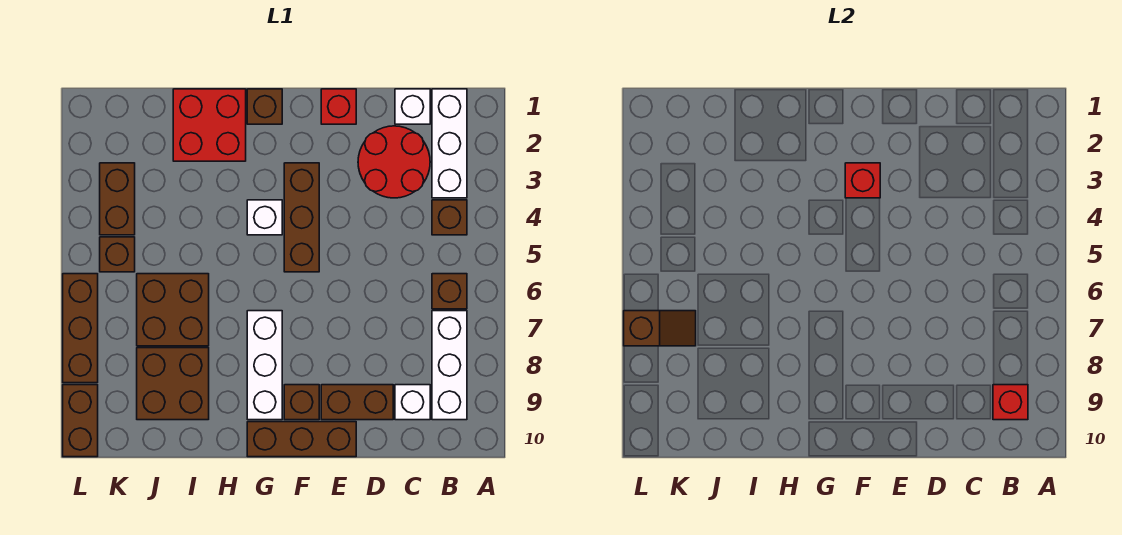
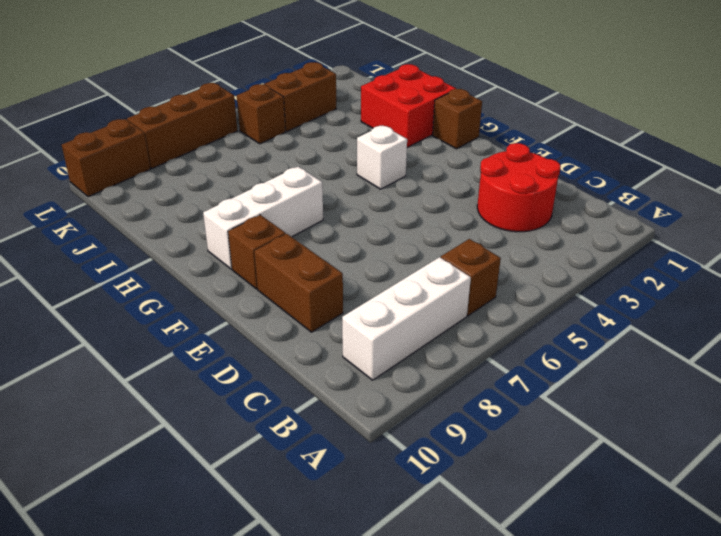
none -> white brick B1:B3 level 1
none -> brown brick B4 level 1
none -> white brick C1 level 1

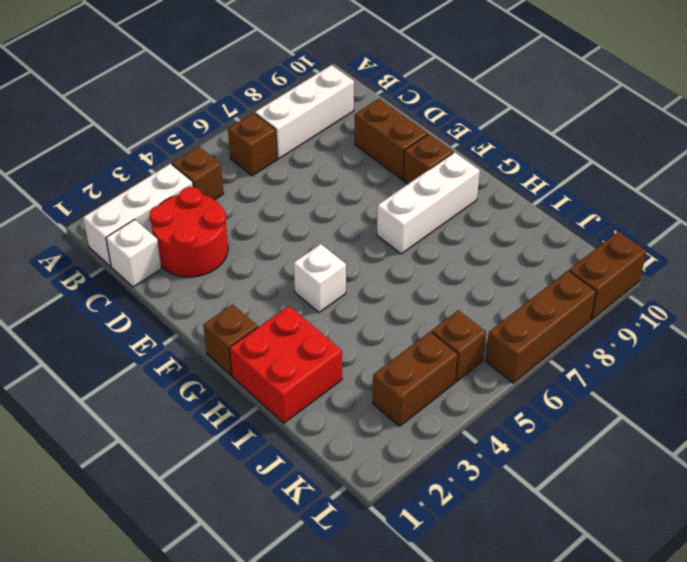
none -> white brick C9 level 1
none -> red brick E1 level 1
none -> brown brick E10:G10 level 1

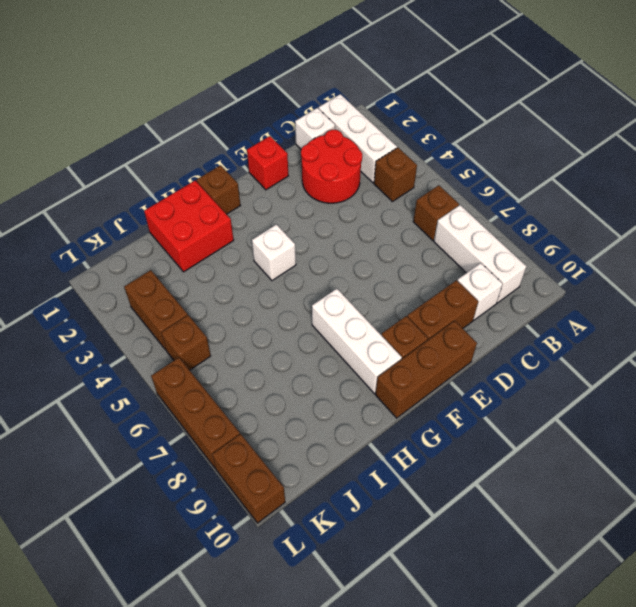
none -> brown brick F3:F5 level 1
none -> brown brick I6:J7 level 1
none -> brown brick I8:J9 level 1

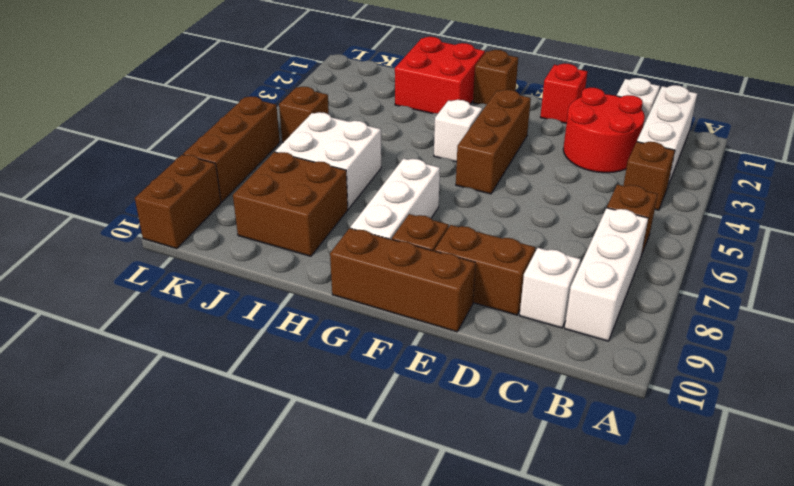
white brick I6:J7 level 1 -> brown brick I6:J7 level 1
none -> brown brick K3:K4 level 1
none -> red brick B9 level 2
none -> red brick F3 level 2

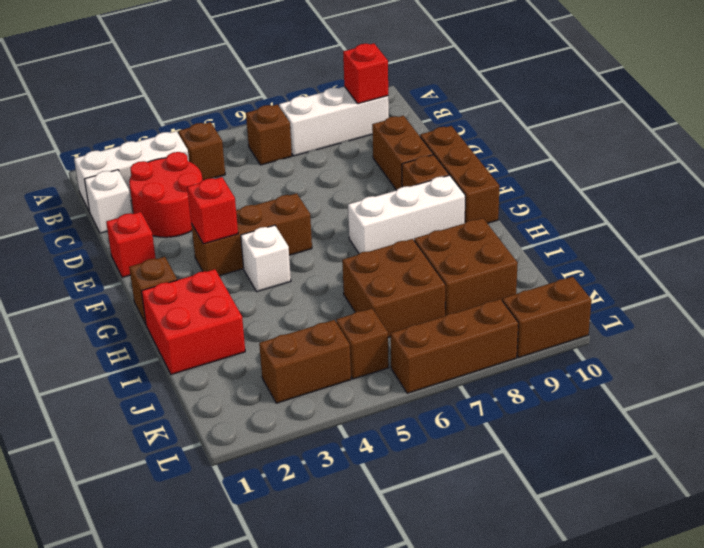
none -> white brick C9 level 1
none -> brown slope K7:L7 level 2 top L

